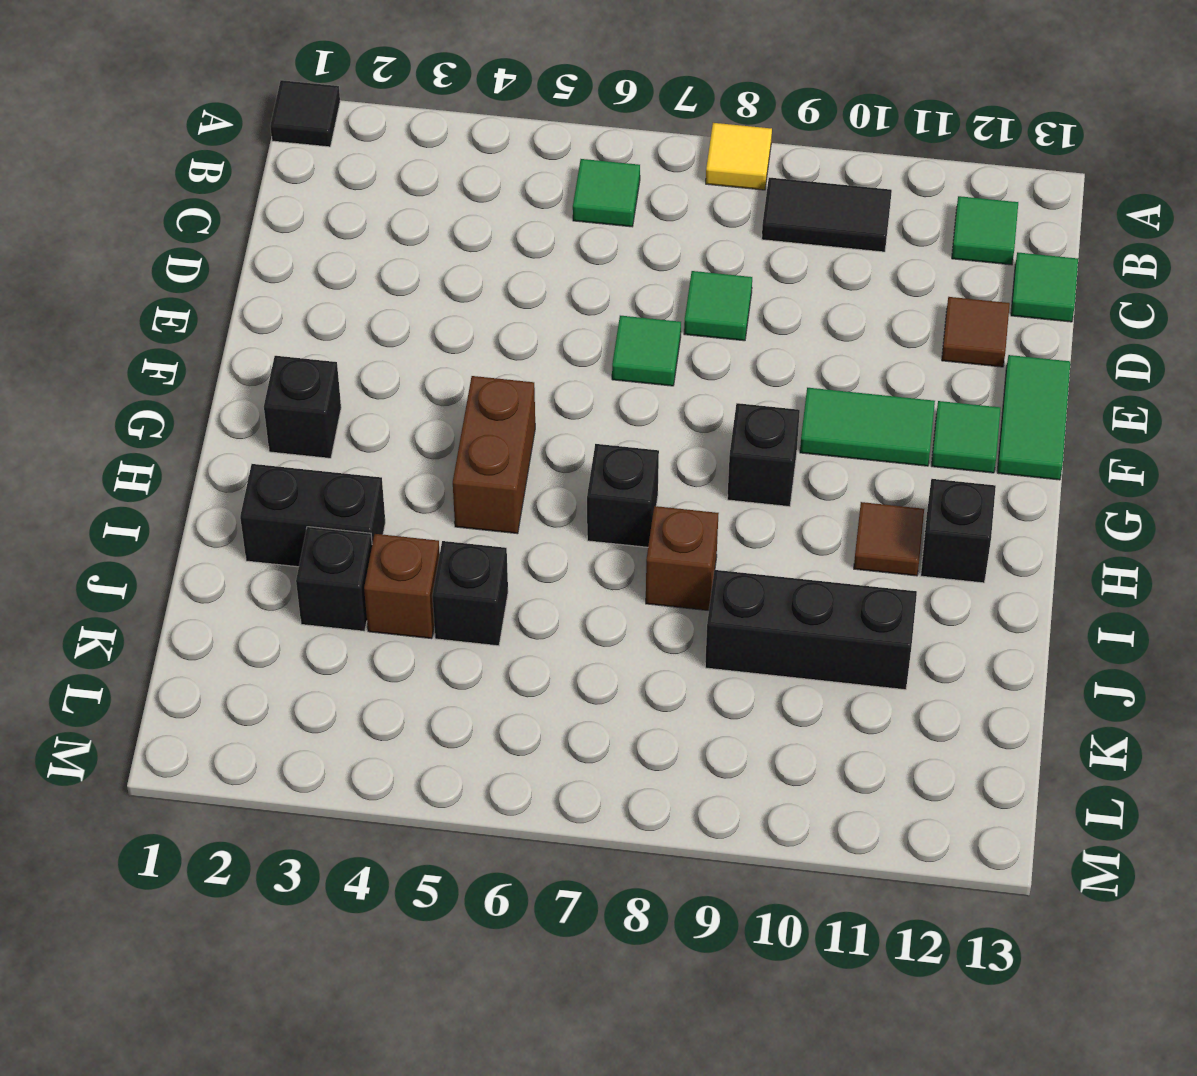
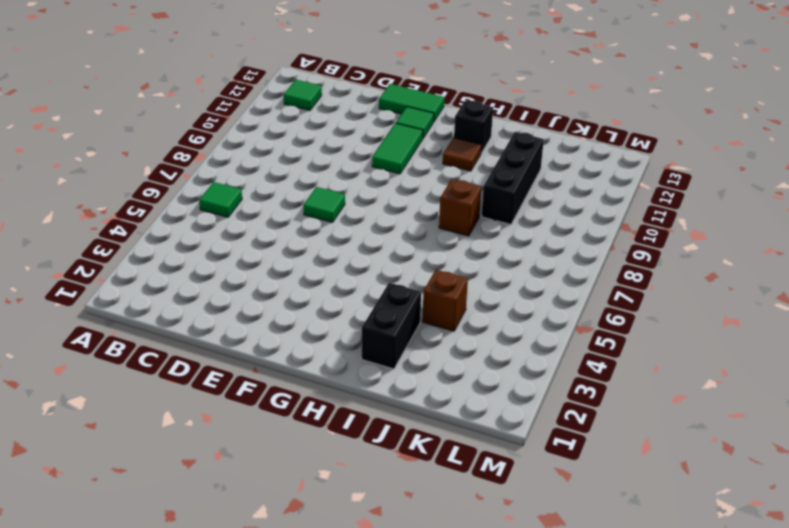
none -> black tile A1 level 1
none -> yellow tile A8 level 1
none -> black tile B9:B10 level 1

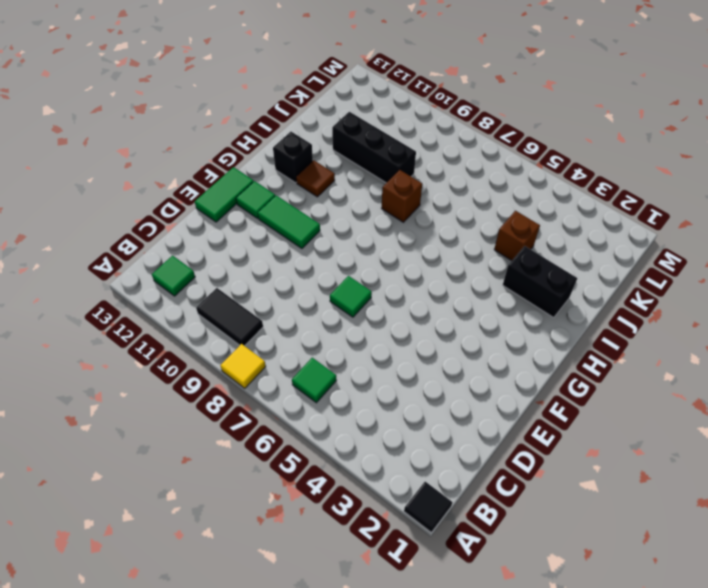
none -> green tile C13 level 1
none -> green tile D8 level 1
none -> brown tile D12 level 1

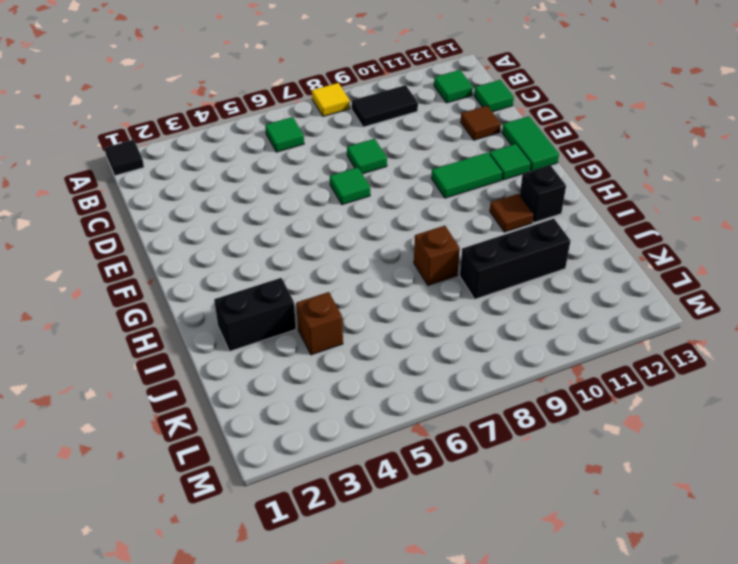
none -> black brick G2 level 1
none -> brown brick G5:H5 level 1
none -> black brick G9 level 1

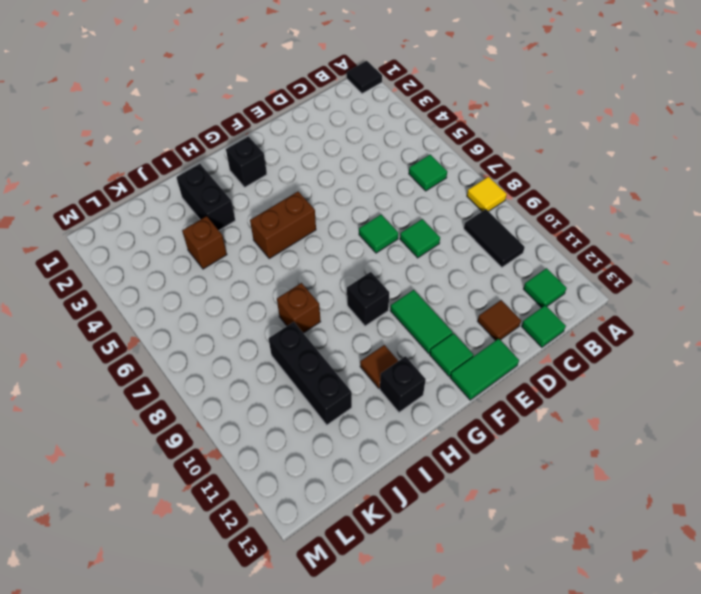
none -> black brick H7 level 1
none -> black brick J3 level 1
none -> black brick J5 level 1

